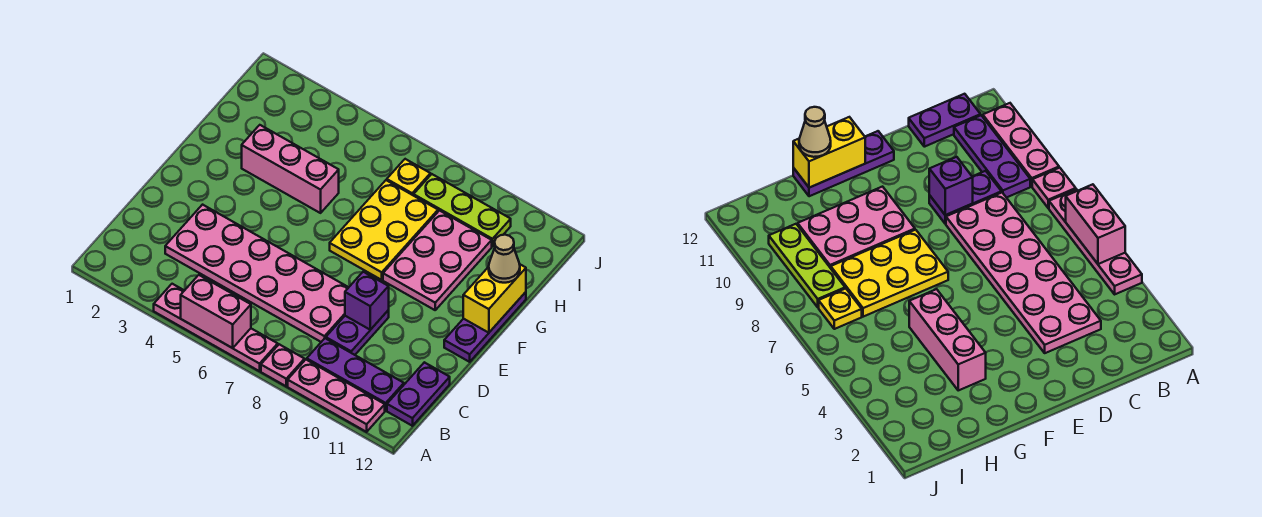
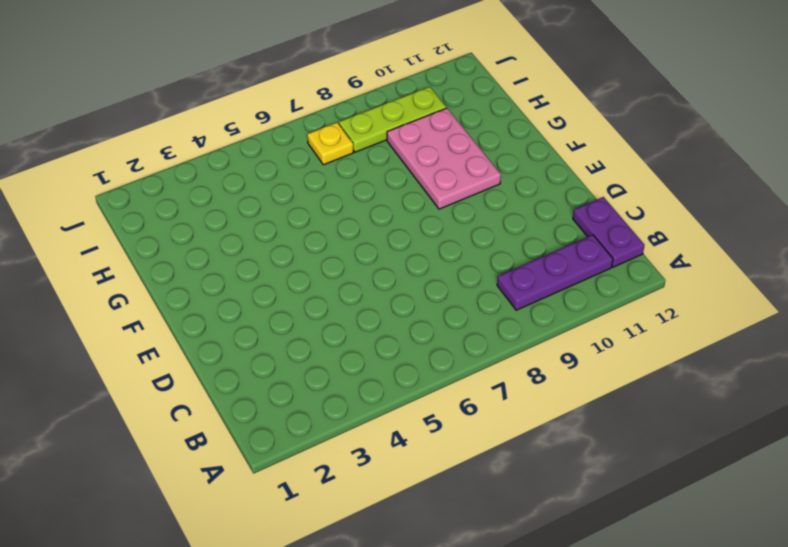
none -> pink plate A4:A7 level 1
none -> pink plate A8 level 1
none -> pink plate A9:A11 level 1

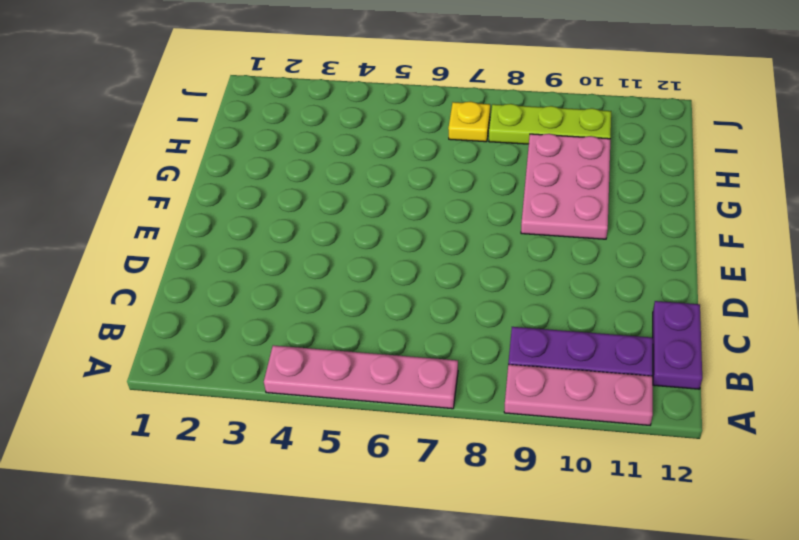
none -> pink plate A8 level 1
none -> pink plate C3:D8 level 1
none -> purple plate C9:D9 level 1

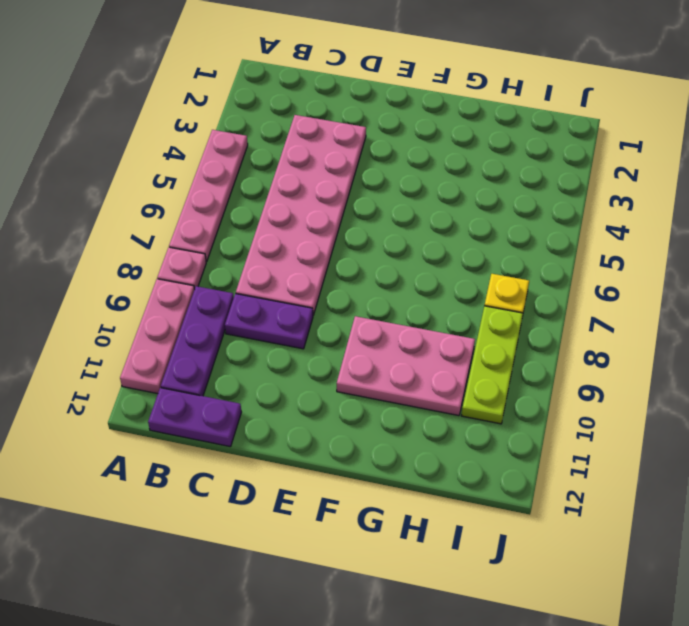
none -> purple plate E12:G12 level 1
none -> yellow plate F7:H8 level 1
none -> pink brick G3:G5 level 1

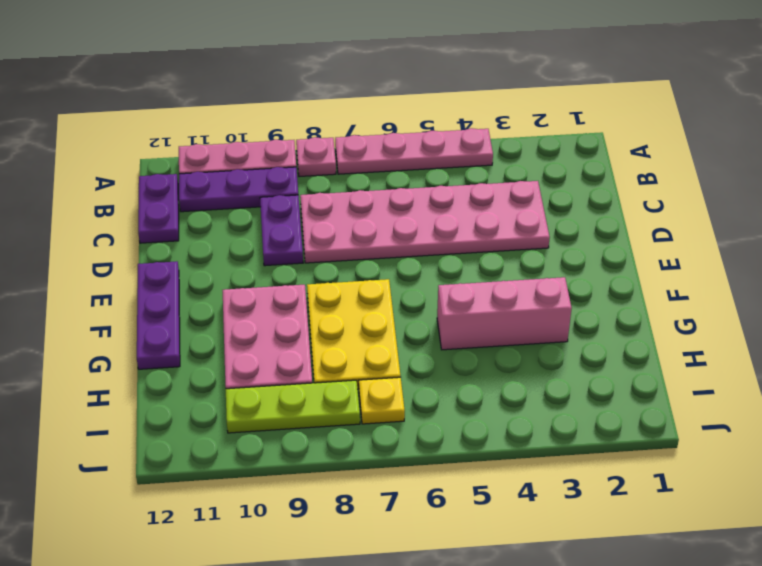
none -> pink brick A5:A6 level 2
none -> purple brick D9 level 2
none -> yellow brick F12:G12 level 2

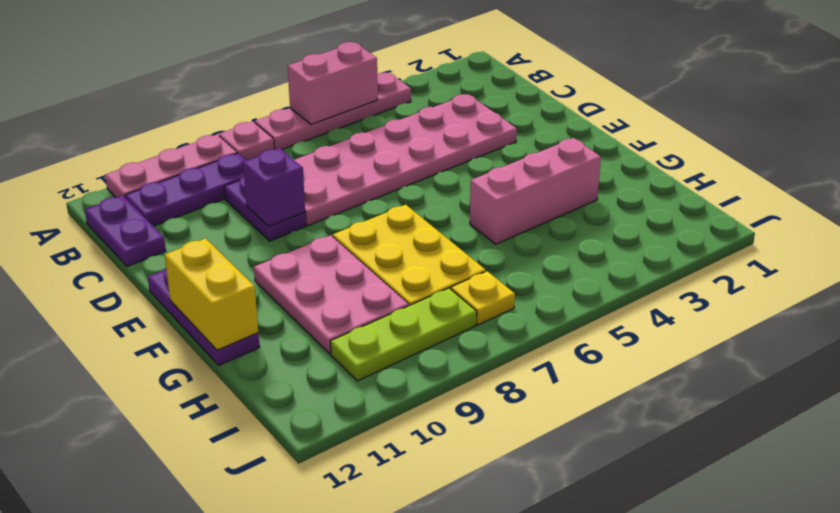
none -> tan cone G12 level 3

